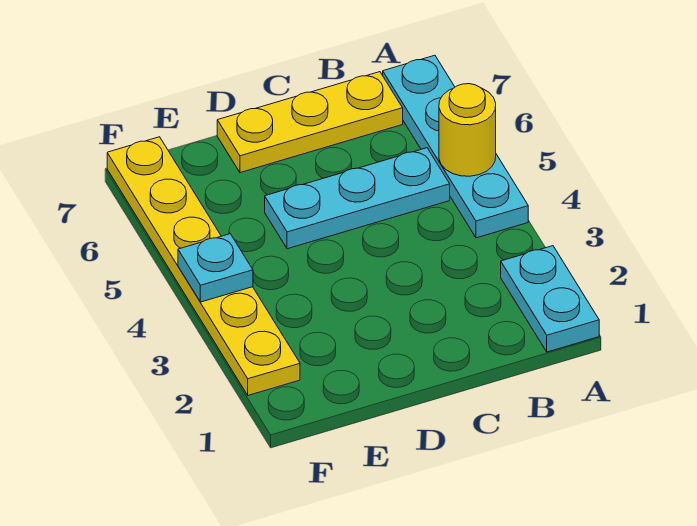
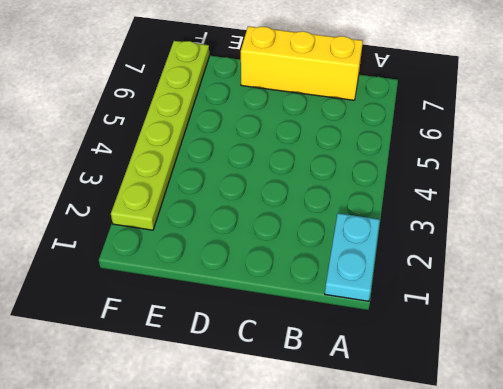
yellow brick B7:D7 level 1 -> yellow plate B7:D7 level 1
lime plate F2:F7 level 1 -> yellow plate F2:F7 level 1
none -> cyan plate A4:A7 level 1
none -> cyan plate B5:D5 level 1

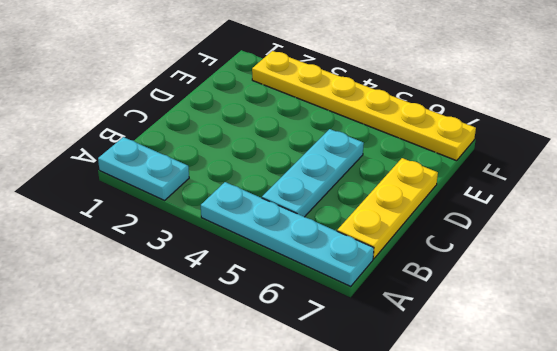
none -> yellow round brick A5 level 2
none -> cyan plate F4 level 2

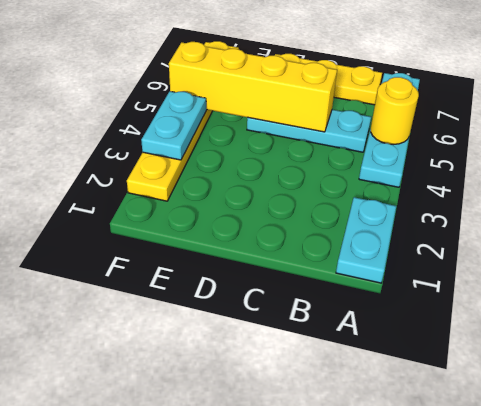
yellow brick C5:F5 level 2 -> none
cyan plate F3:F4 level 2 -> cyan plate F4 level 2

